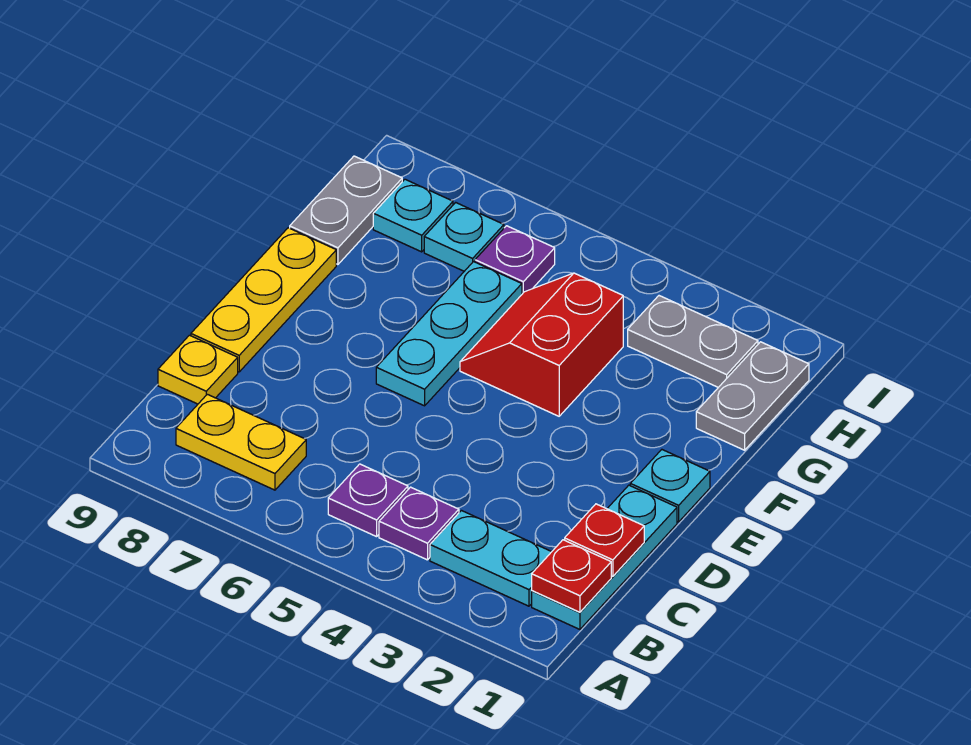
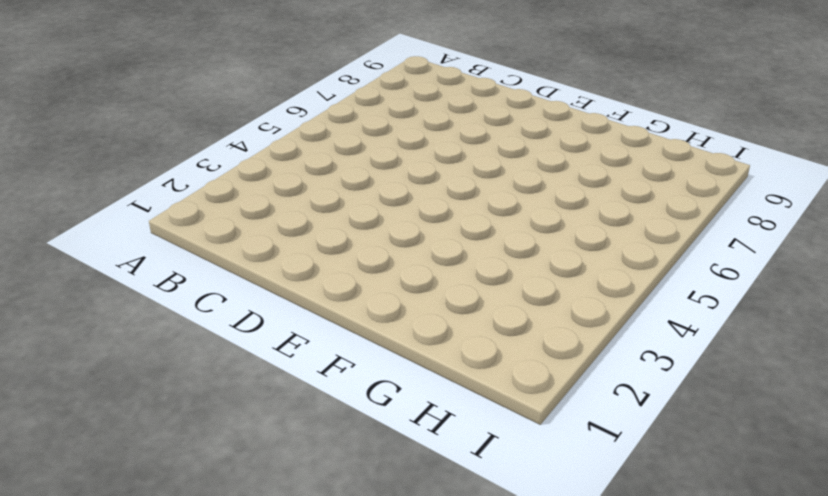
none -> cyan plate B1:D1 level 1
none -> cyan plate B2:B3 level 1
none -> purple plate B4 level 1

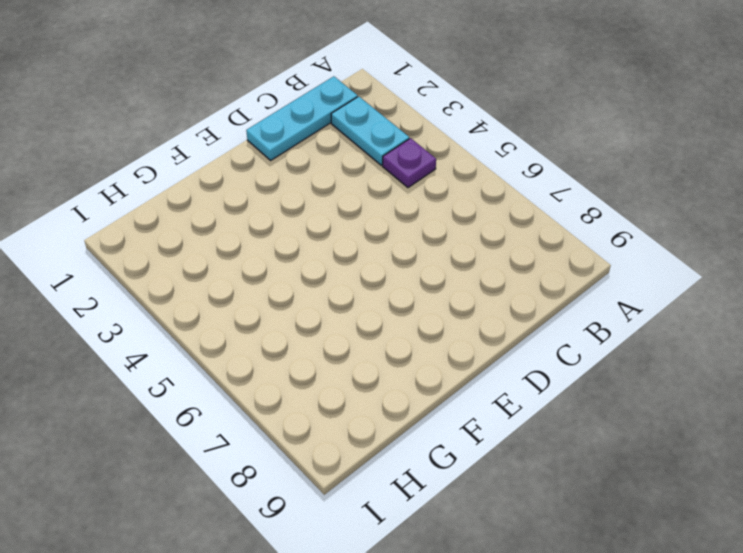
none -> purple plate B5 level 1
none -> yellow plate B7:B8 level 1
none -> yellow plate C9 level 1

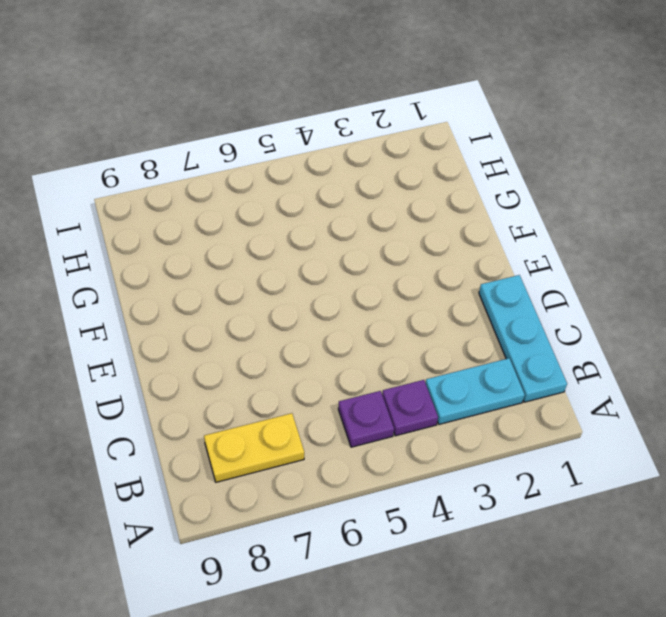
none -> yellow plate C9 level 1
none -> yellow plate D9:F9 level 1
none -> cyan plate E1 level 1

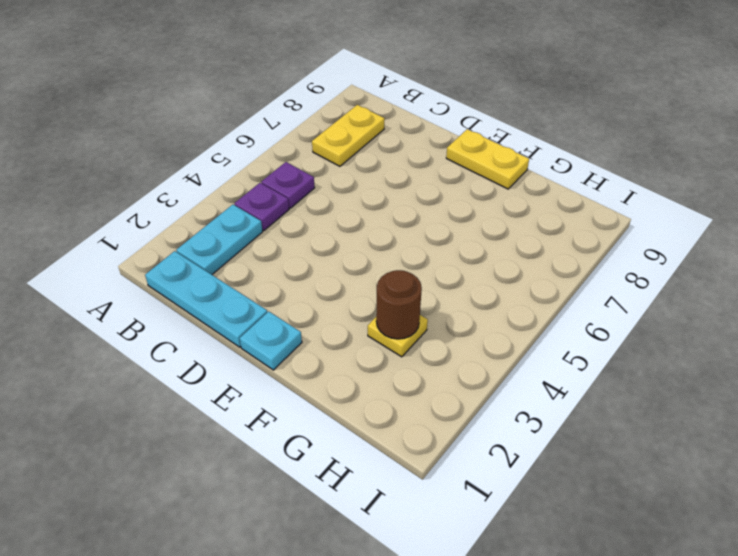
yellow plate E9:F9 level 1 -> yellow plate D9:F9 level 1
yellow plate G3 level 1 -> yellow plate C9 level 1
brown round brick G3 level 2 -> none
none -> cyan plate E6:G6 level 1
none -> red slope F4:G5 level 1 top 4
none -> grey plate G1:H1 level 1

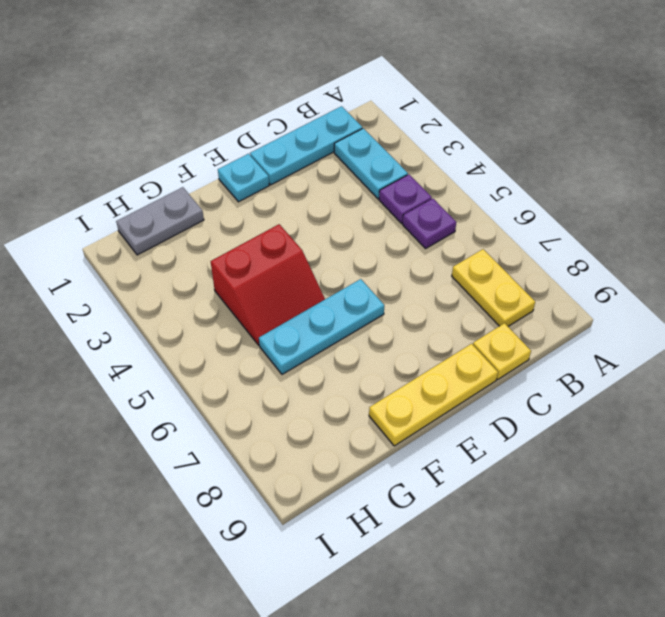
none -> grey plate G9:H9 level 1
none -> grey plate H2:H3 level 1
none -> purple plate H6 level 1

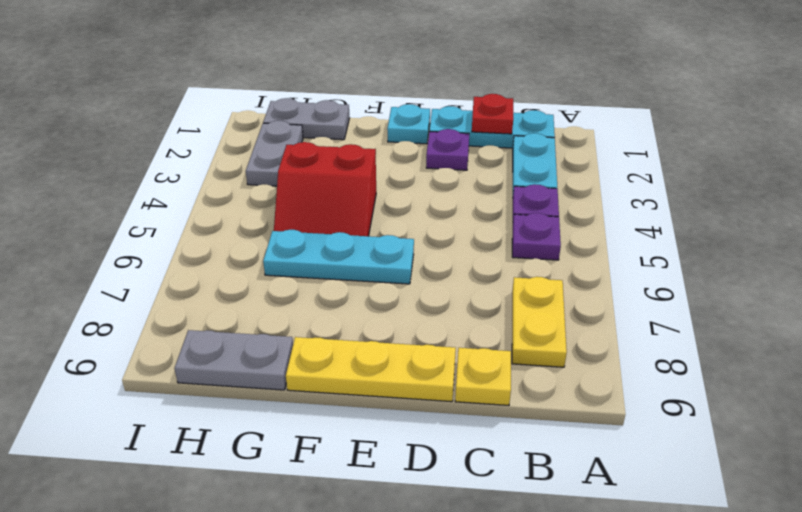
purple plate D2 level 1 -> purple plate H6 level 1
none -> cyan plate H7 level 1
none -> cyan plate H8 level 1
none -> red plate B1 level 2

